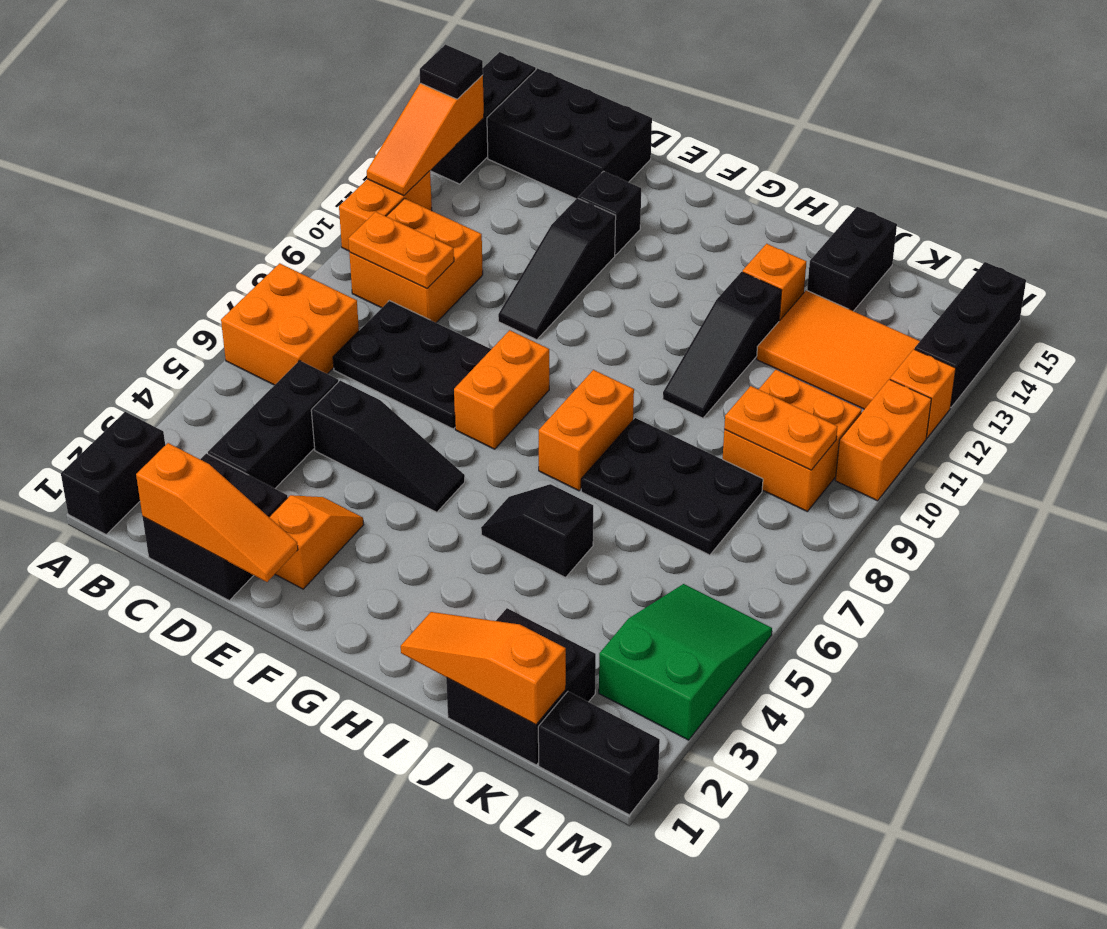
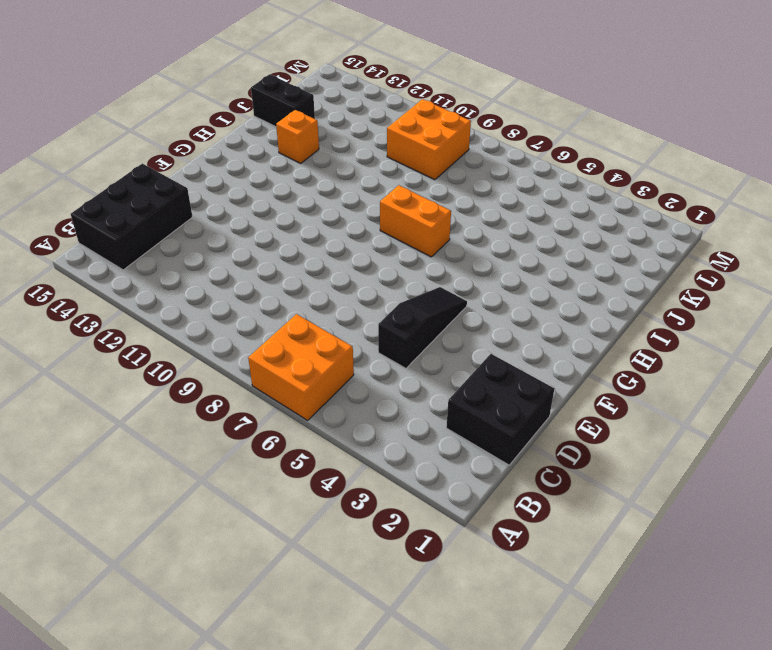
none -> black brick A1:A2 level 1
none -> orange brick A10:A11 level 1
none -> black brick A13:A15 level 1
none -> orange brick B9:C10 level 1

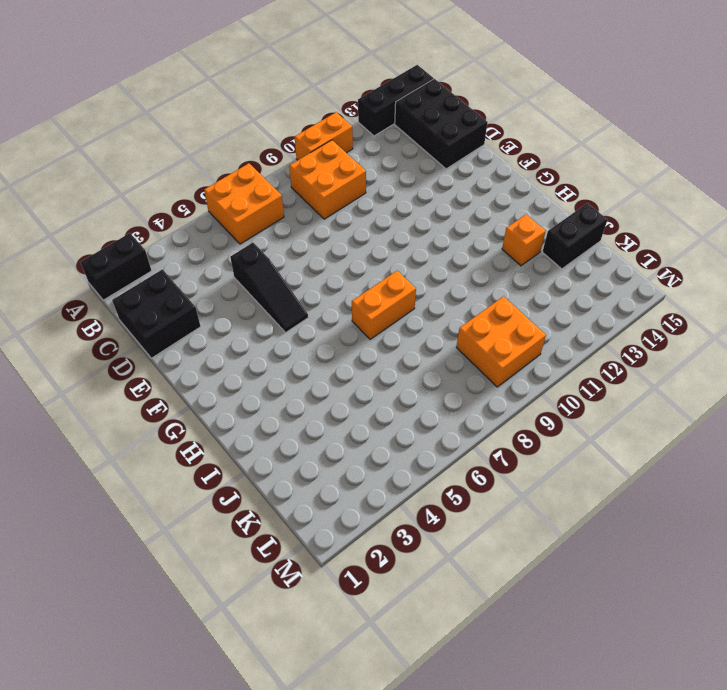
none -> black brick C3:C5 level 1
none -> black plate C7:E8 level 1
none -> orange slope E2:E3 level 1 top 2
none -> black slope E10:E12 level 1 top 12

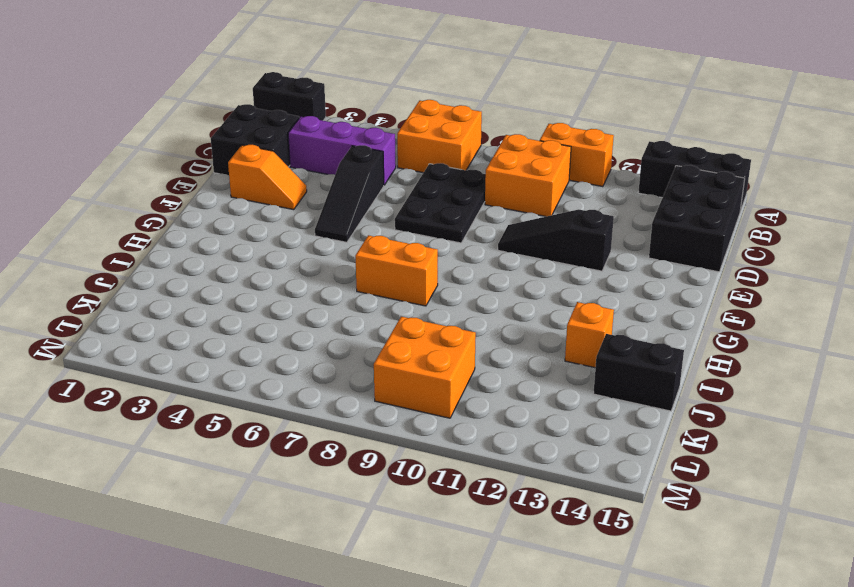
purple brick C3:C5 level 1 -> black brick C3:C5 level 1
none -> black brick E13 level 1
none -> orange brick F7:F8 level 1
none -> black slope H5:I5 level 1 top I
none -> black plate I7:K8 level 1

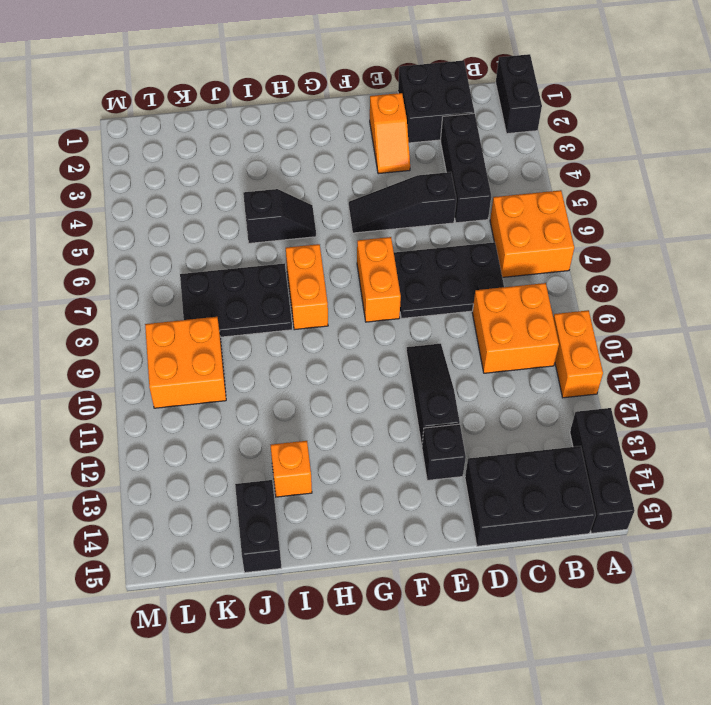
none -> black slope I10:I12 level 1 top 12
none -> black brick J1:K2 level 1
none -> orange tile J12:L13 level 1
none -> black brick L1:M1 level 1

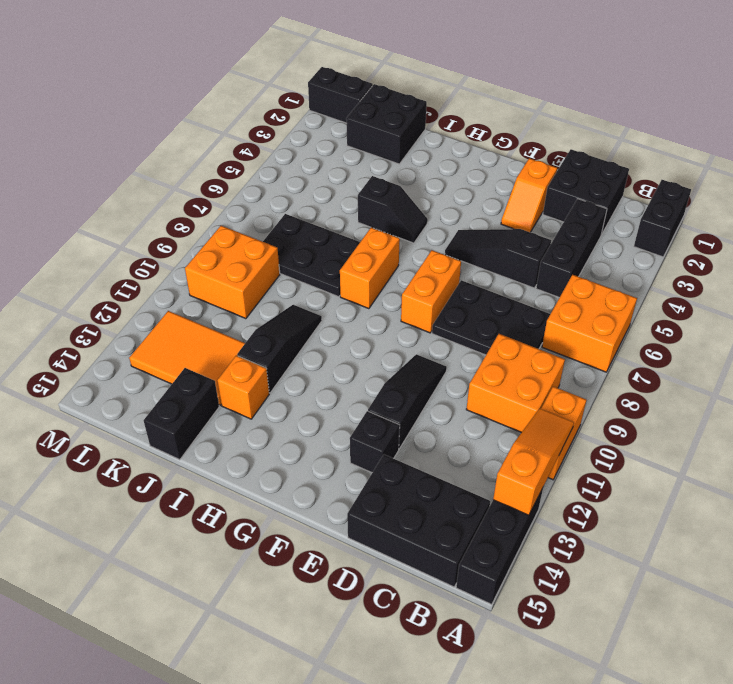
none -> green slope L3:M5 level 1 top 3
none -> orange brick M10:M11 level 1
none -> orange brick M12 level 1
none -> black brick M13:M15 level 1

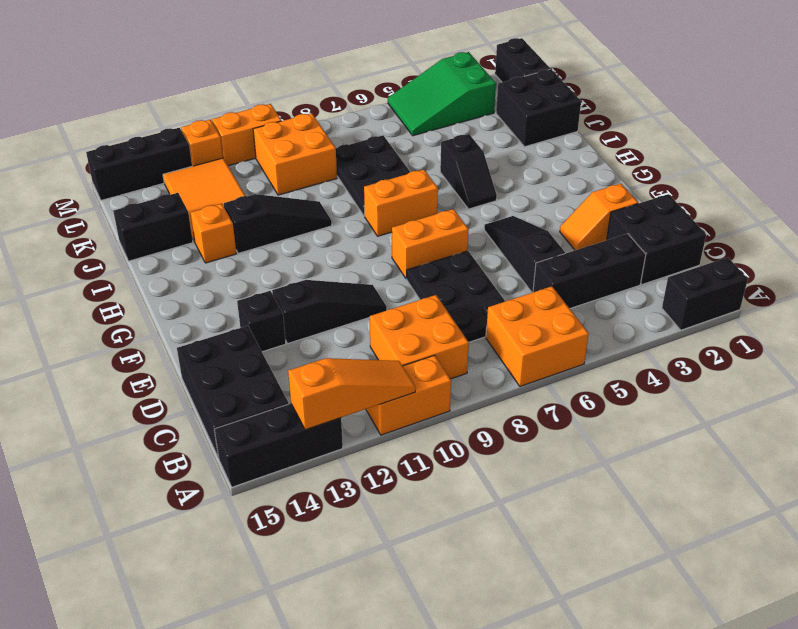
none -> orange plate B9:C9 level 2
none -> orange slope C1:E1 level 2 top C
none -> orange slope I1:K1 level 2 top K
none -> orange plate K9:L9 level 2

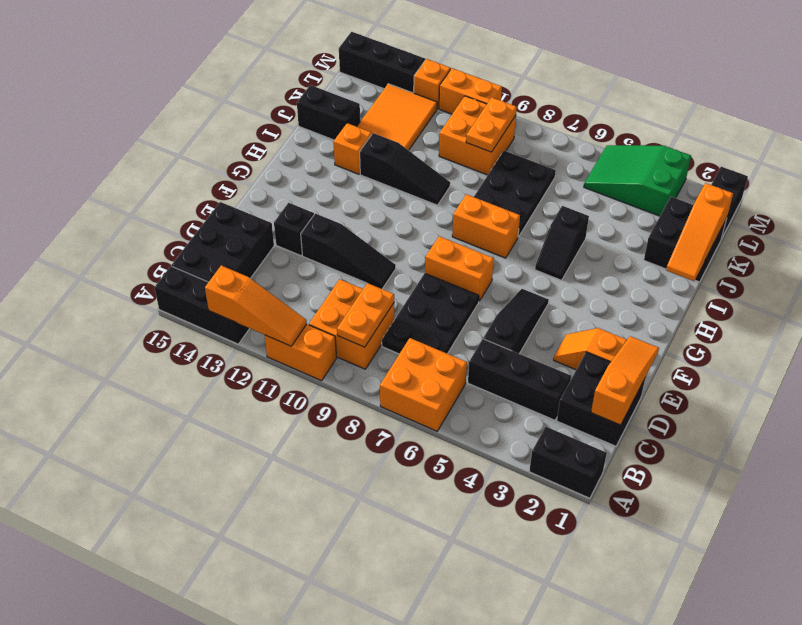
none -> black tile A13 level 3

